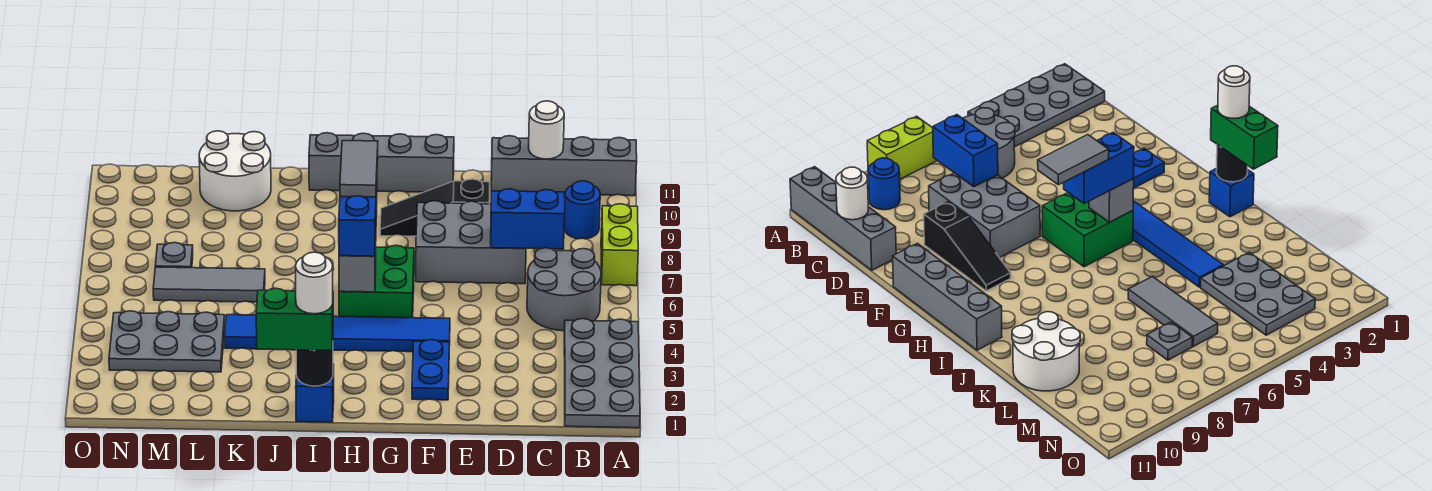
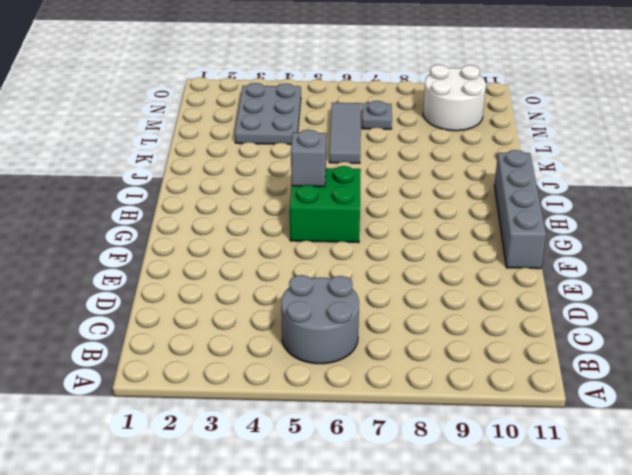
white round brick M9:N10 level 1 -> white round brick K10:L11 level 1
none -> grey plate A1:B4 level 1
none -> lime brick A7:A8 level 1
none -> grey brick A11:D11 level 1

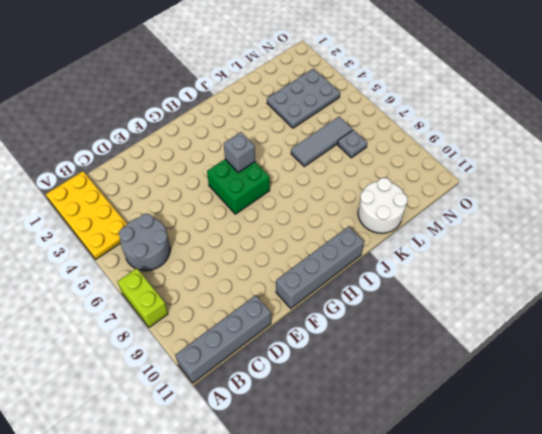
yellow plate A1:B4 level 1 -> grey plate A1:B4 level 1
none -> blue round brick B9 level 1
none -> grey brick D7:F8 level 1
none -> black slope E9:G9 level 1 top E

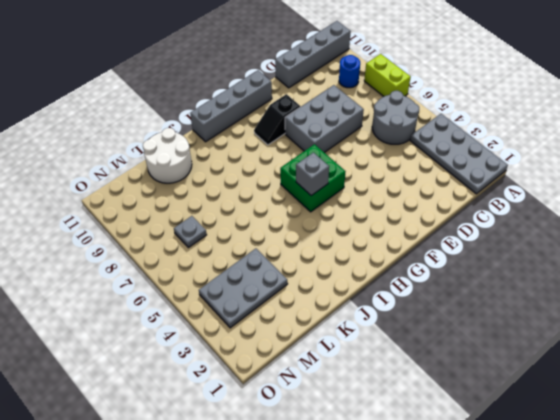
black slope F9:G9 level 1 top F -> black slope E9:G9 level 1 top E
none -> blue plate F2:F3 level 1
none -> blue tile F4:K4 level 1
none -> blue brick I1 level 1

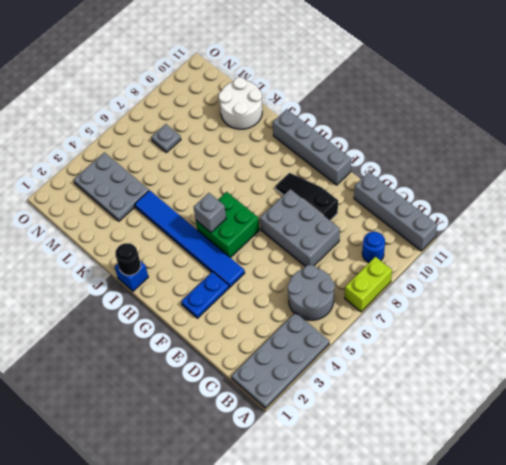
none -> grey tile K6:M6 level 1
none -> blue brick C7:D7 level 2
none -> white round brick C11 level 2

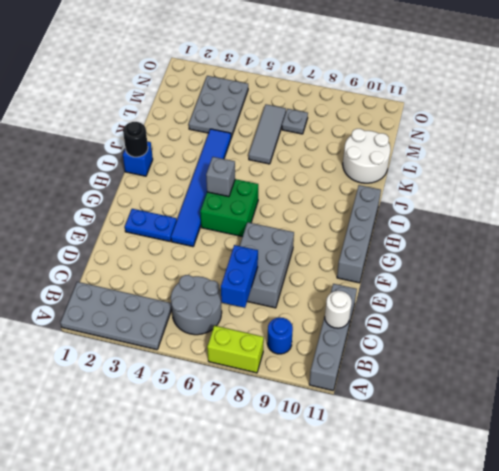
none -> black slope E9:G9 level 1 top E
none -> blue brick H5:H6 level 3
none -> green brick I1:J1 level 3

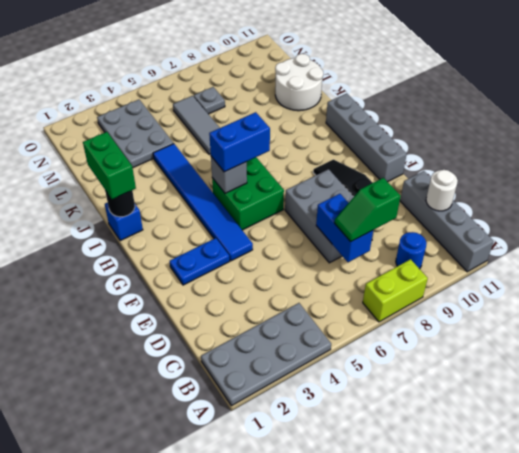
green slope C7:C8 level 3 top 8 -> none
none -> grey round brick B5:C6 level 1
none -> grey tile H6:H7 level 4
none -> white round brick I1 level 4

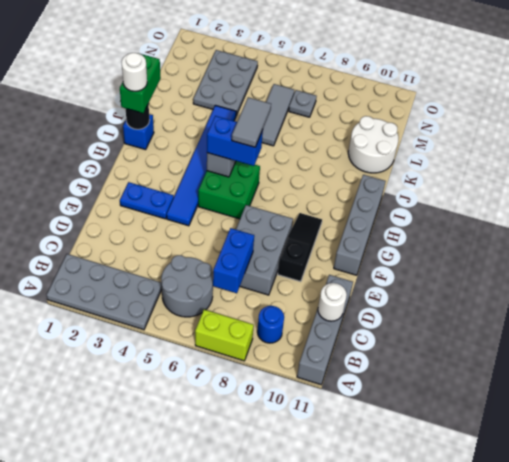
grey tile H6:I6 level 4 -> grey tile H6:H7 level 4

